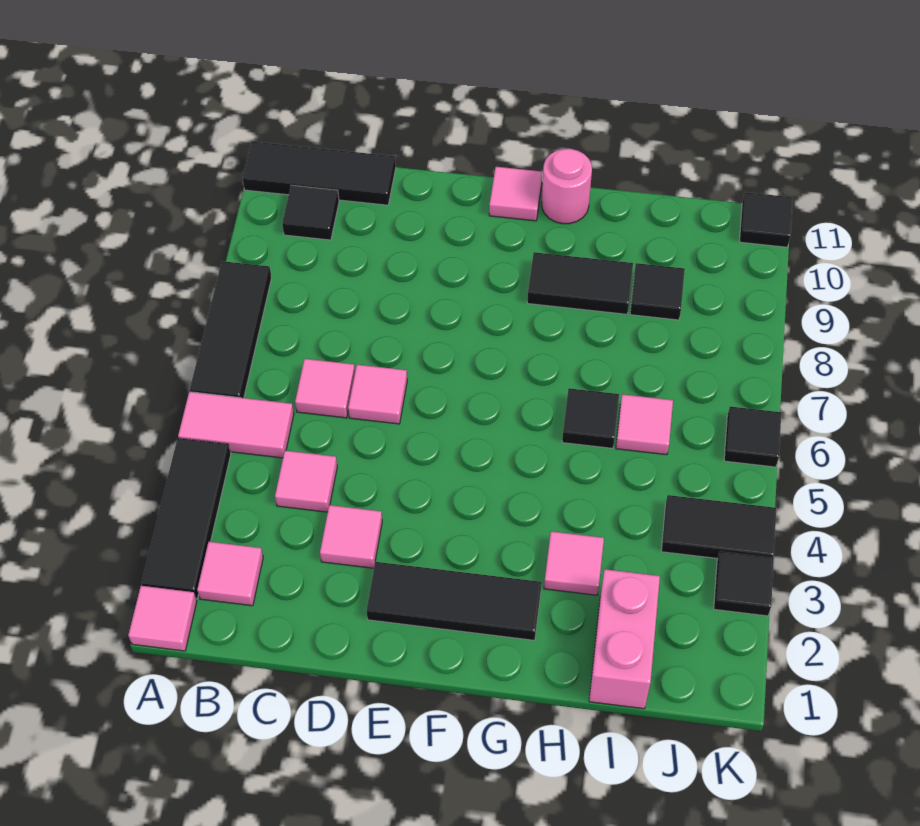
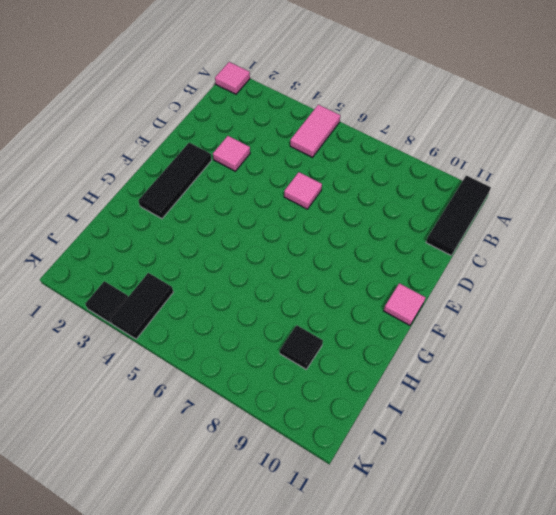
none -> black tile A2:A4 level 1
none -> black tile A6:A8 level 1
none -> pink tile B2 level 1

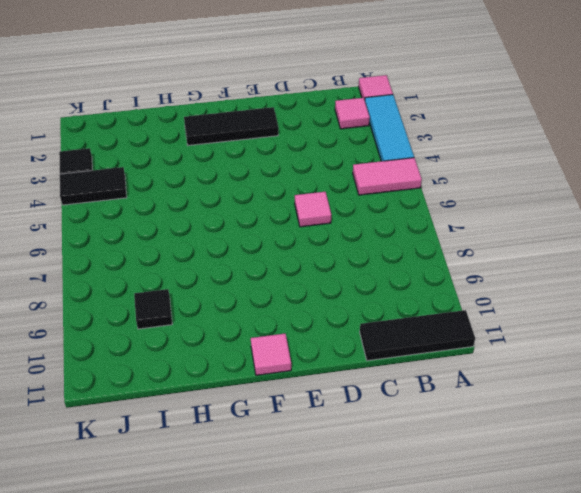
cyan tile A2:A4 level 1 -> black tile A2:A4 level 1
none -> black tile A6:A8 level 1
none -> black tile B10 level 1
none -> pink tile C4 level 1

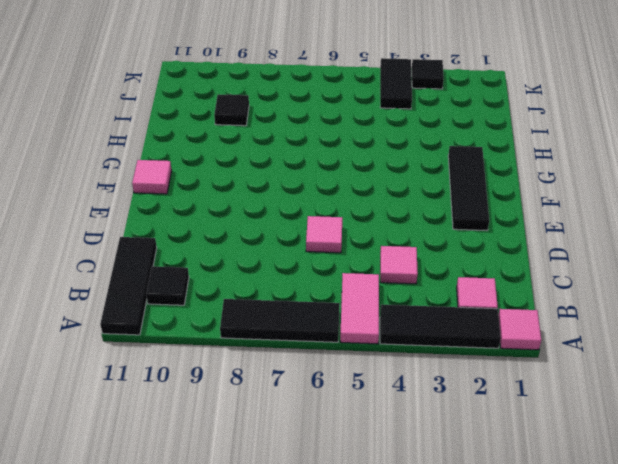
none -> pink tile C6 level 1
none -> pink tile D3 level 1
none -> black tile G9:H9 level 1

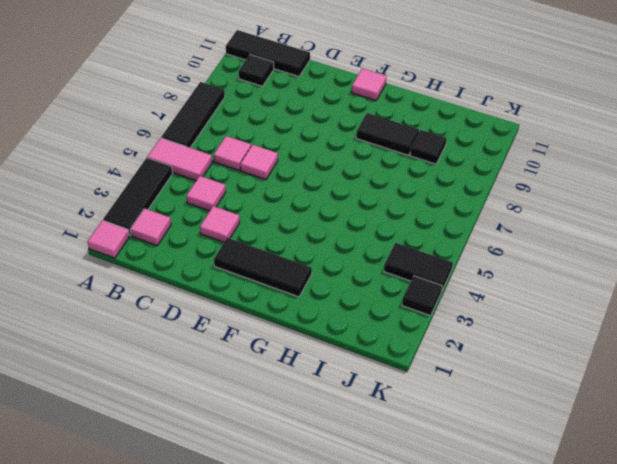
none -> pink round brick G11 level 1
none -> pink tile H3 level 1
none -> black tile H6 level 1

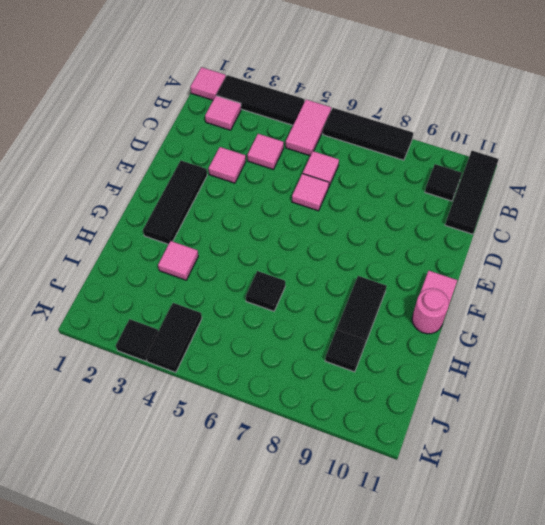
none -> pink brick I1:I2 level 1
none -> pink tile I6 level 1
none -> black tile K6 level 1

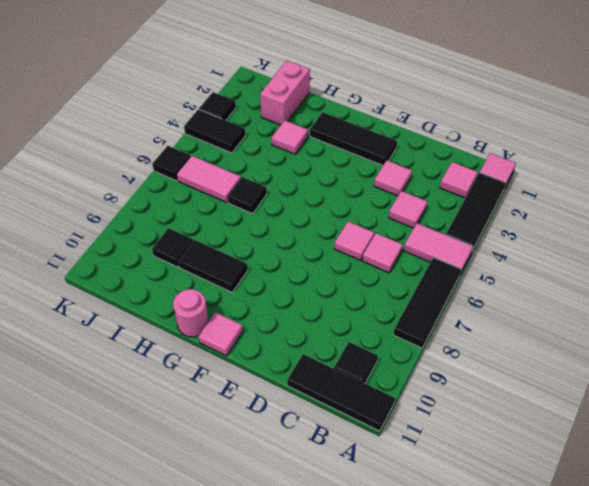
pink tile I6:J6 level 1 -> pink tile I6 level 1
none -> black tile K11 level 1

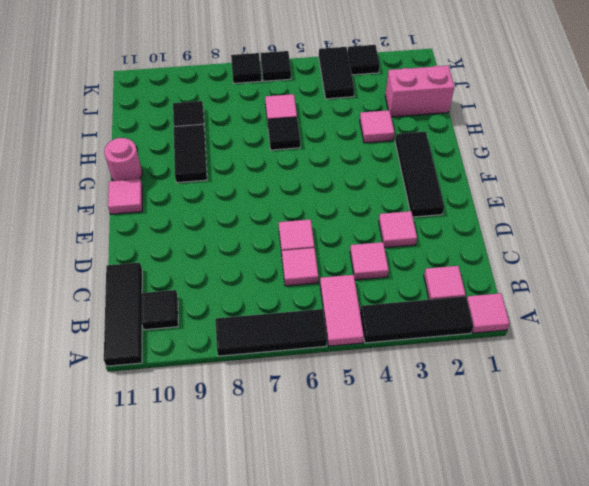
black tile K7 level 1 -> black tile K11 level 1

